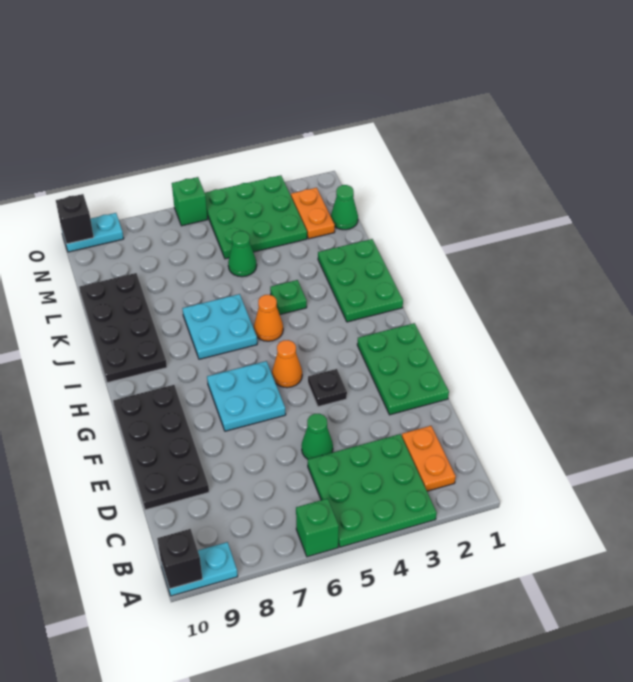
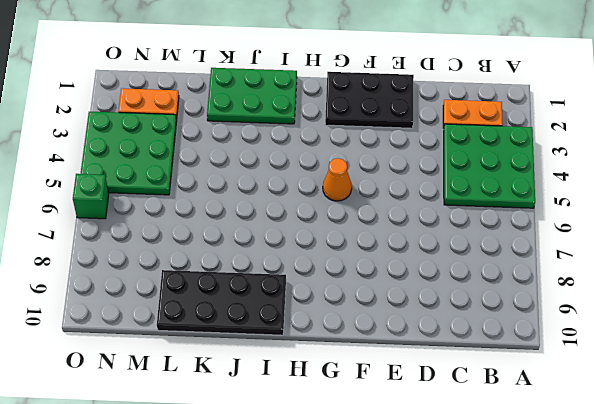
black plate E1:G2 level 1 -> green plate E1:G2 level 1
none -> green brick A6 level 1
none -> cyan plate A9:A10 level 1
none -> green cone D5 level 1

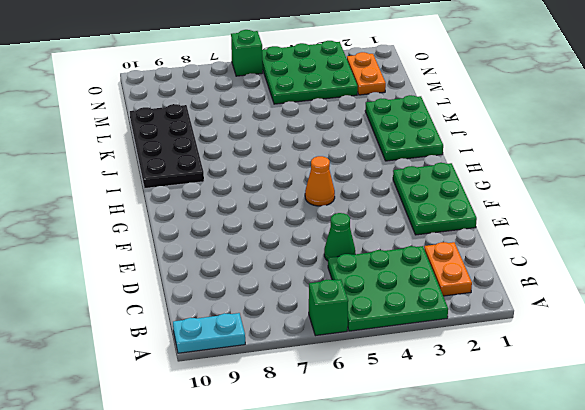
none -> black plate D9:G10 level 1
none -> black plate F4 level 1
none -> cyan plate F6:G7 level 1

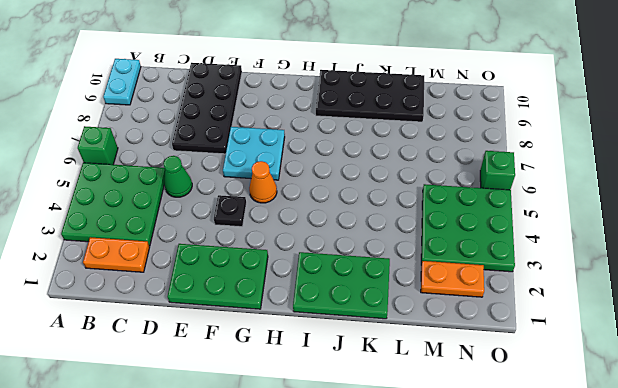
black plate D7:E10 level 1 -> black plate D9:G10 level 1
none -> orange cone I5 level 1
none -> cyan plate I6:J7 level 1
none -> green plate J4 level 1

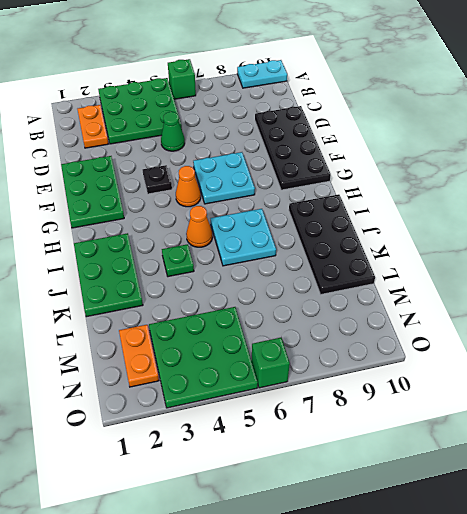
none -> green cone L5 level 1
none -> green cone M1 level 1
none -> cyan plate O9:O10 level 1

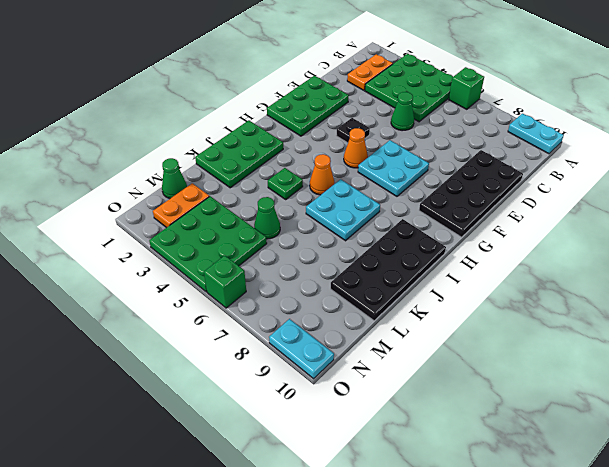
none -> black brick A10 level 2
none -> black brick O10 level 2

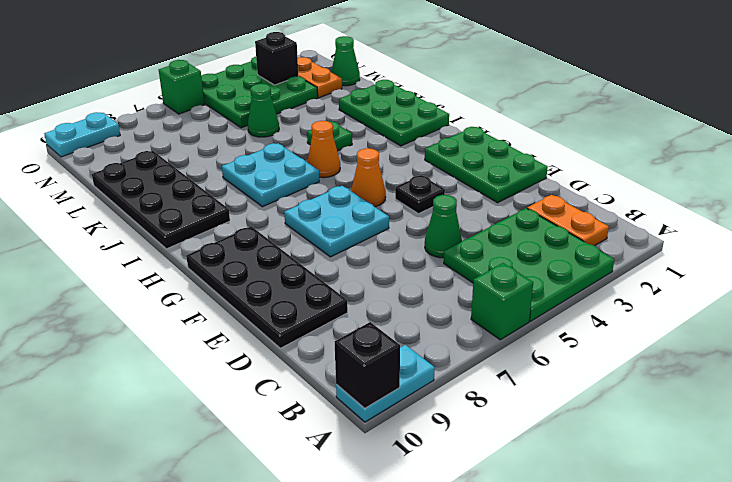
black brick N3 level 2 -> black brick O10 level 2

